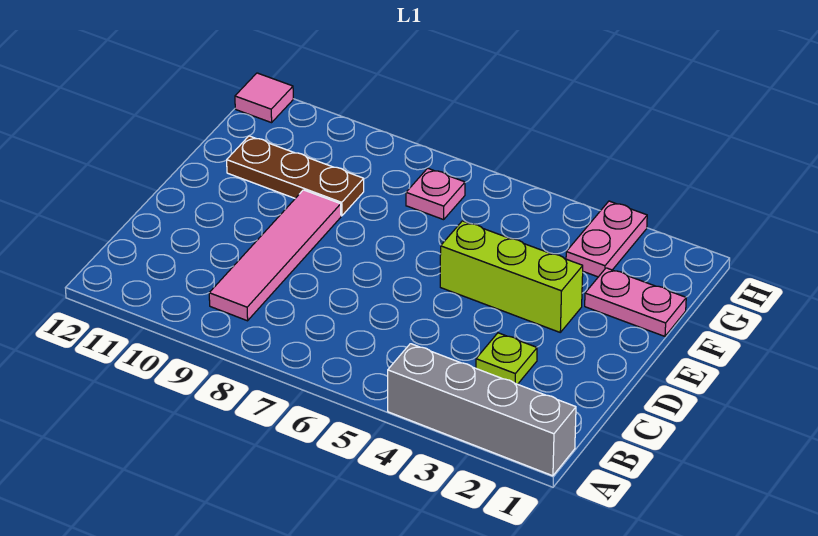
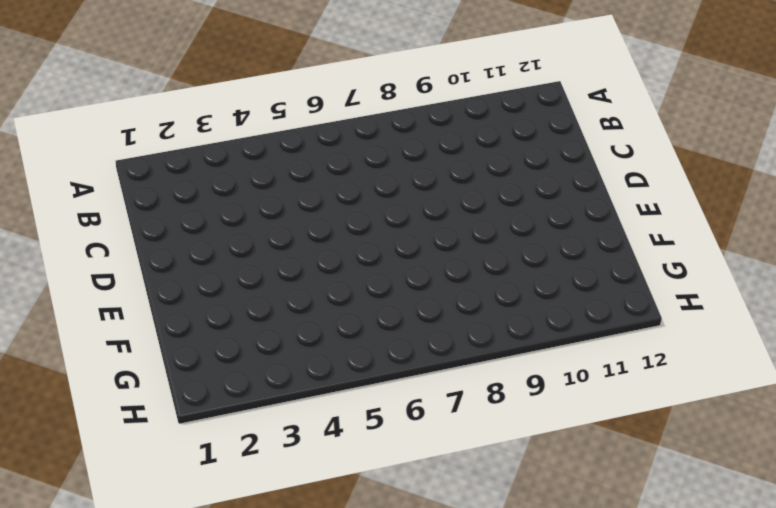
none -> grey brick A1:A4 level 1
none -> pink tile B9:E9 level 1

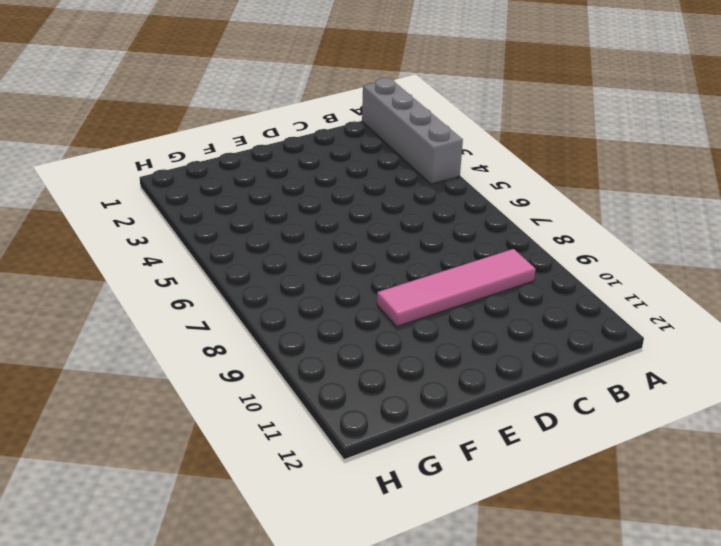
none -> lime plate C3 level 1
none -> lime brick E3:E5 level 1

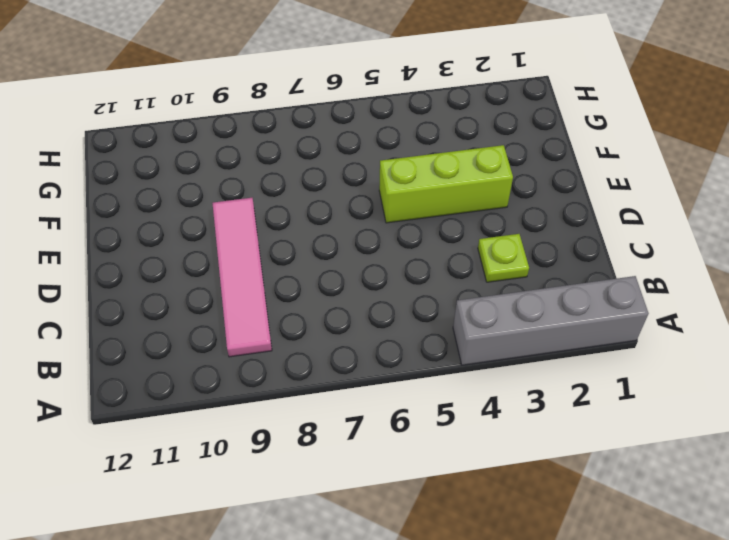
none -> pink plate F1:F2 level 1
none -> brown plate F9:F11 level 1

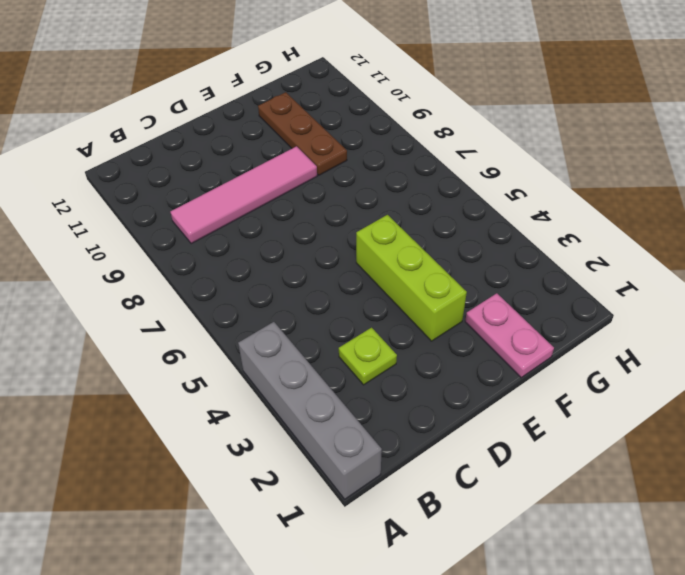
none -> pink plate G3:H3 level 1
none -> pink plate G7 level 1

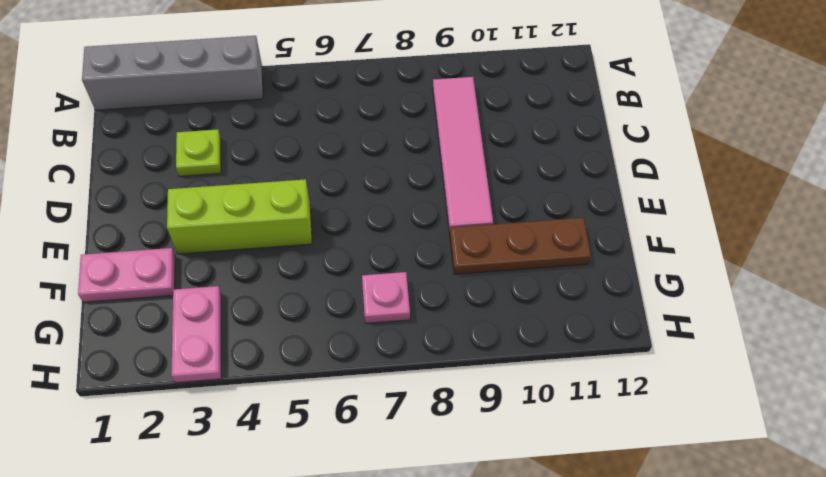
none -> pink tile H12 level 1

